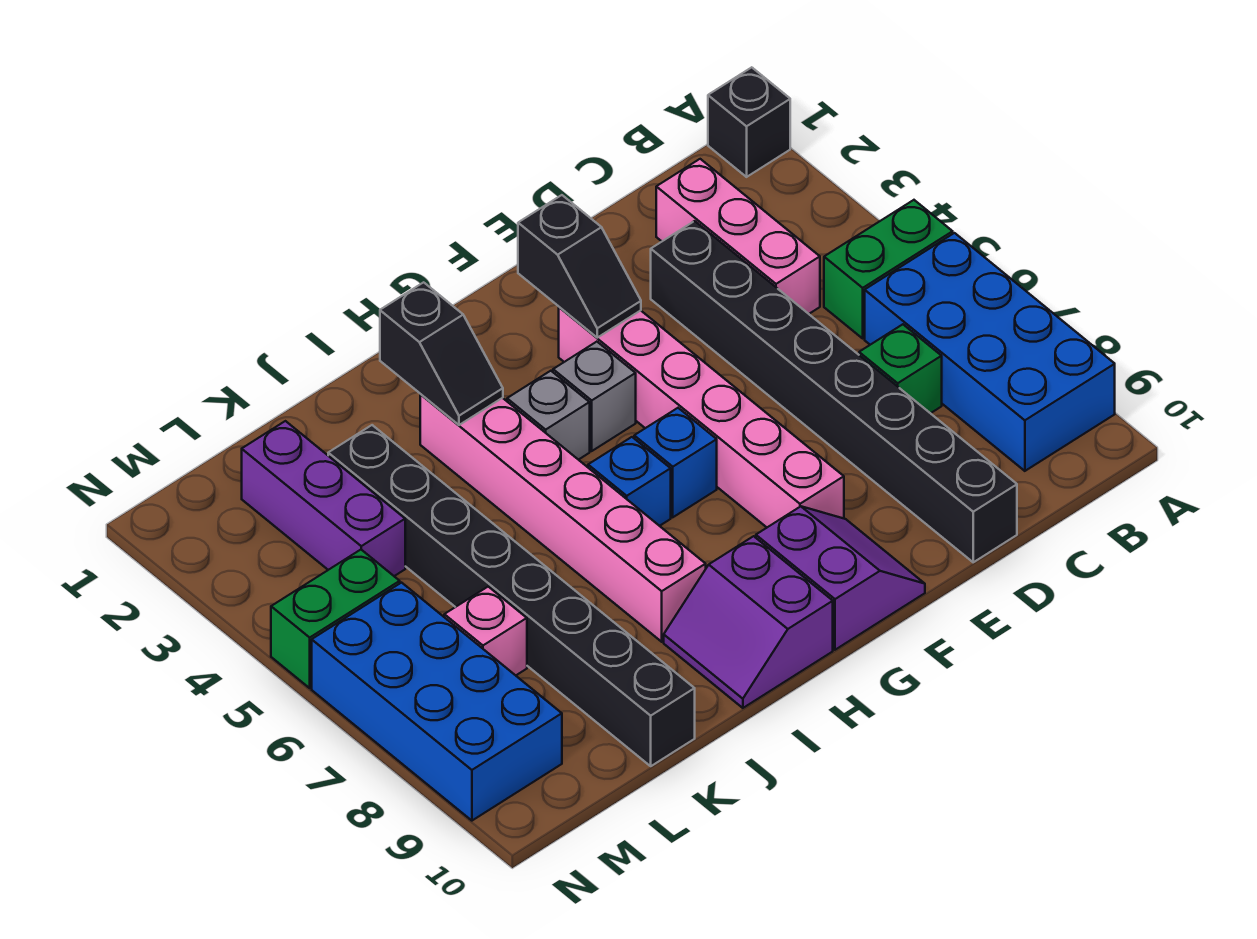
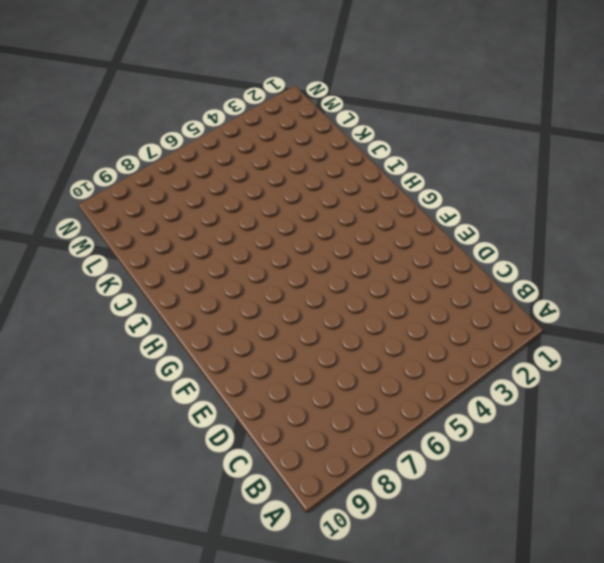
none -> black brick A1 level 1
none -> green brick A5:B5 level 1
none -> blue brick A6:B9 level 1

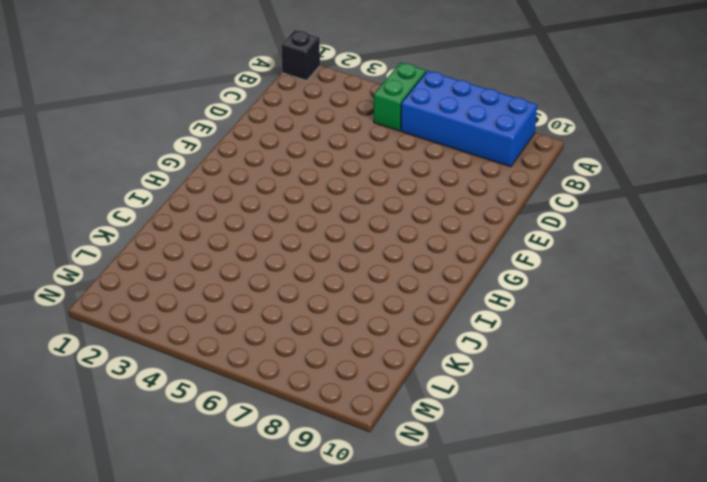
none -> pink brick C2:C4 level 1
none -> green brick C7 level 1
none -> black brick D3:D10 level 1

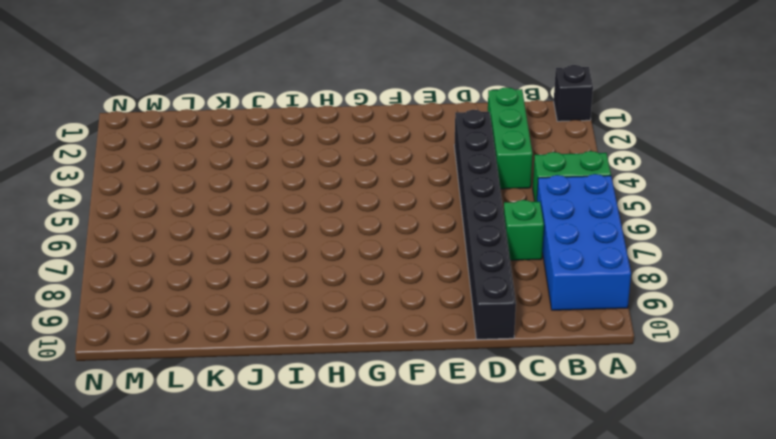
green brick C2:C4 level 1 -> pink brick C2:C4 level 1
none -> pink brick F3:F8 level 1
none -> purple slope F9:G10 level 1 top G
none -> grey brick G4 level 1

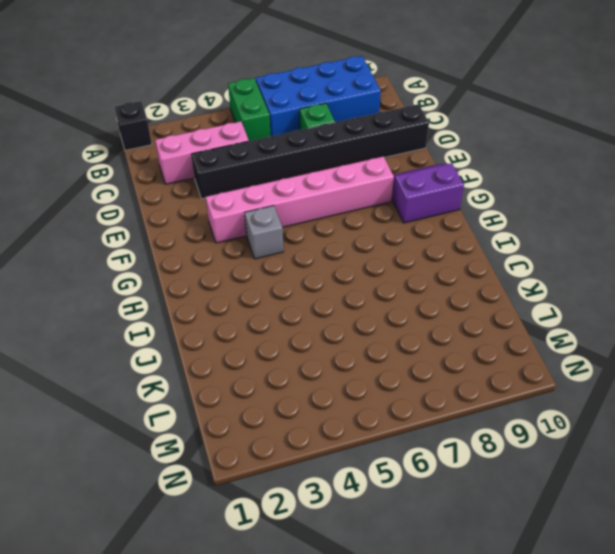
none -> blue brick G6 level 1
none -> grey brick H4 level 1
none -> blue brick H6 level 1

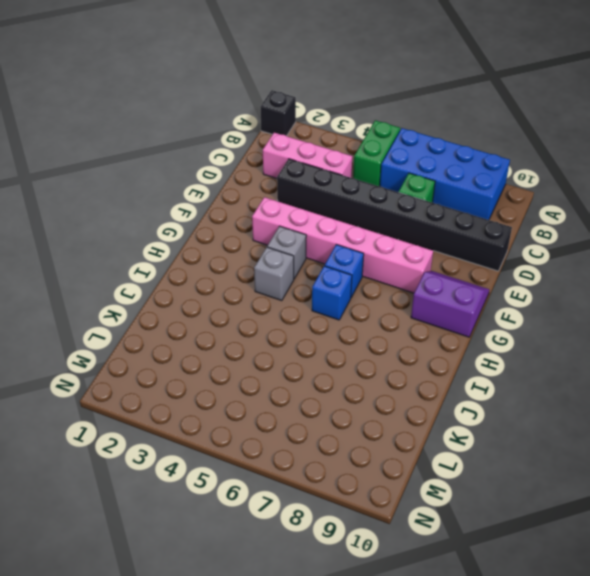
none -> purple slope H9:I10 level 1 top H
none -> pink brick I3:I8 level 1
none -> black brick K3:K10 level 1

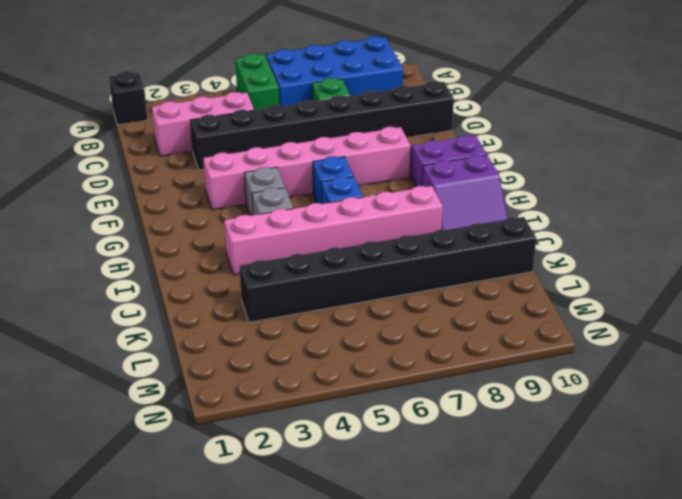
none -> purple brick L2:L4 level 1
none -> pink brick L7 level 1
none -> green brick M5:N5 level 1

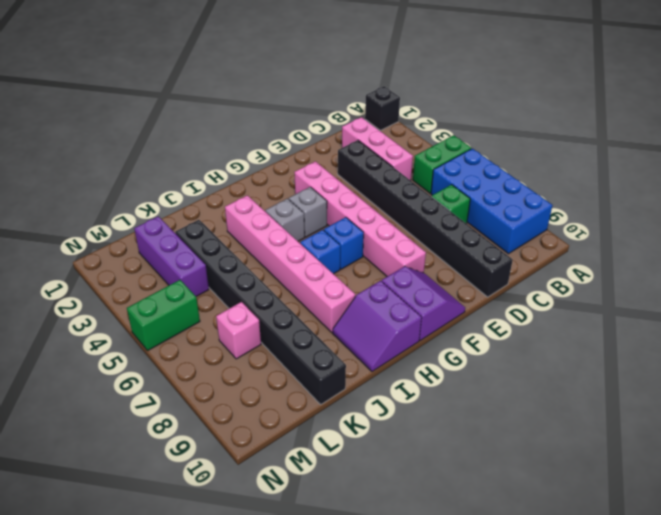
none -> blue brick M6:N9 level 1
none -> black slope F2:F3 level 2 top 2
none -> black slope I2:I3 level 2 top 2

